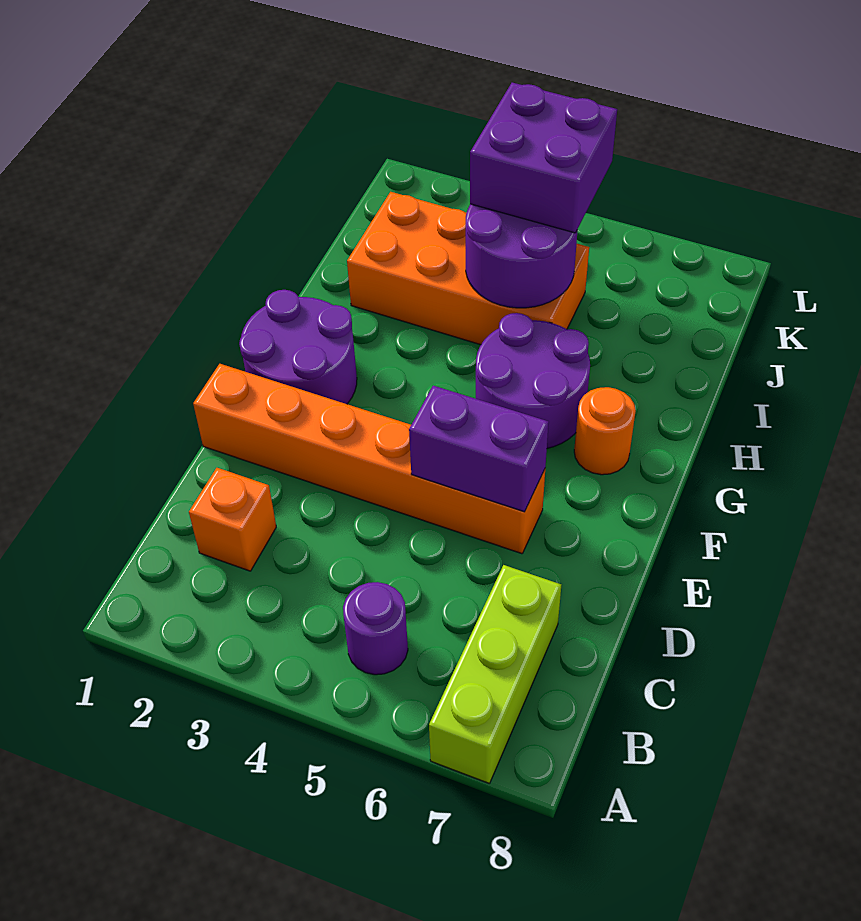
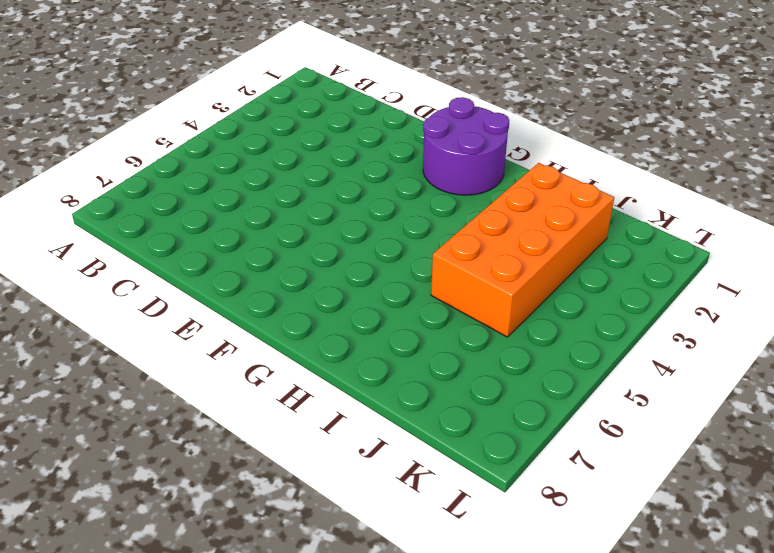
none -> lime brick A7:C7 level 1
none -> purple round brick B5 level 1

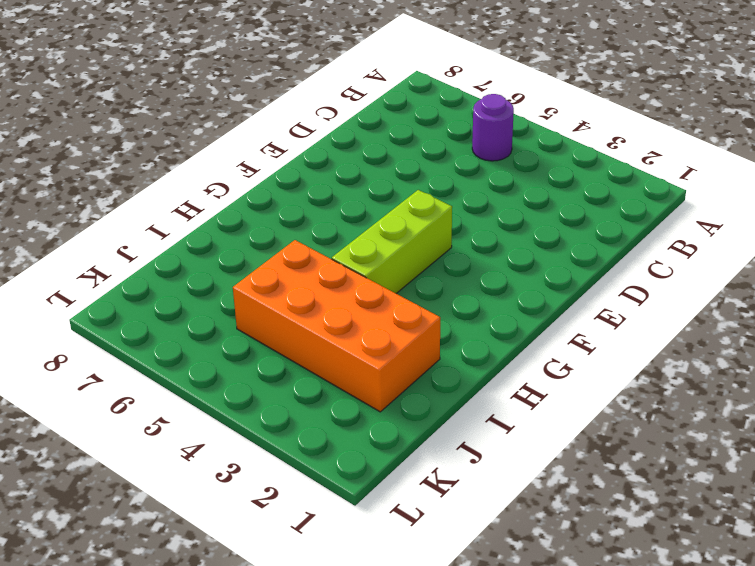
lime brick F4:H4 level 1 -> lime brick A7:C7 level 1
none -> orange brick C2 level 1
none -> orange brick E1:E6 level 1

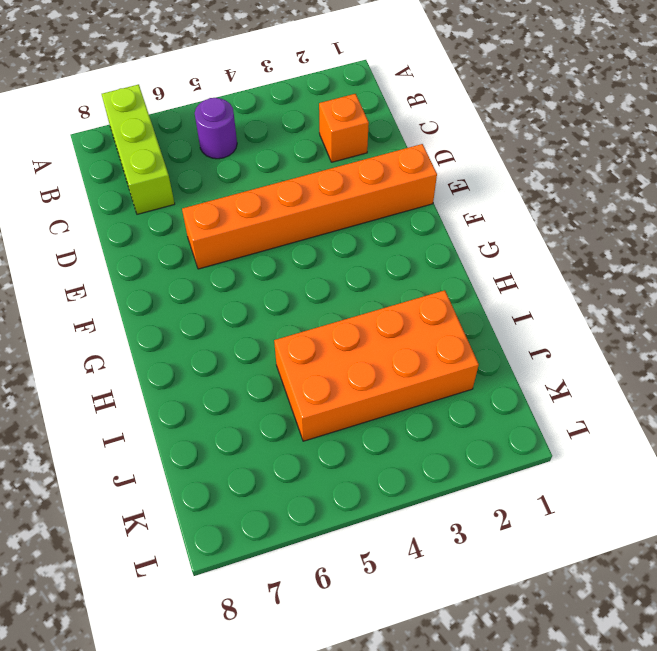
none -> purple round brick F1:G2 level 1
none -> purple round brick G5:H6 level 1

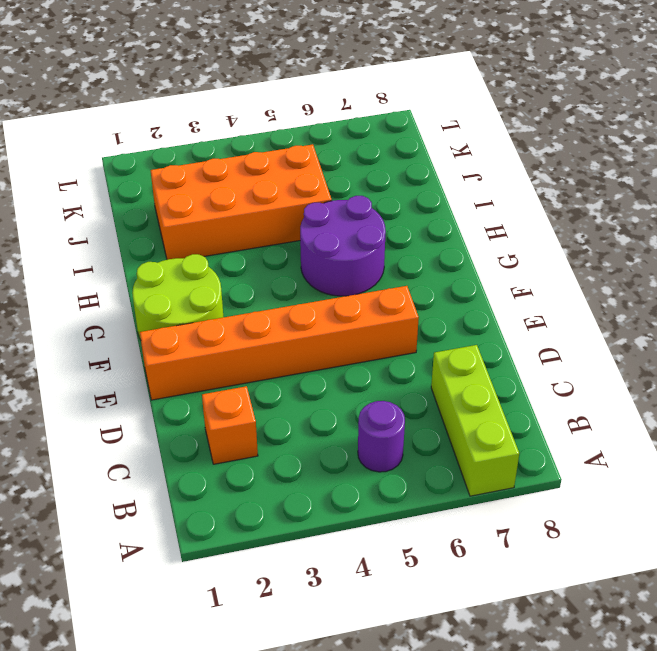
lime round brick F1:G2 level 1 -> purple round brick F1:G2 level 1
none -> orange round brick G7 level 1
none -> purple brick E5:E6 level 2

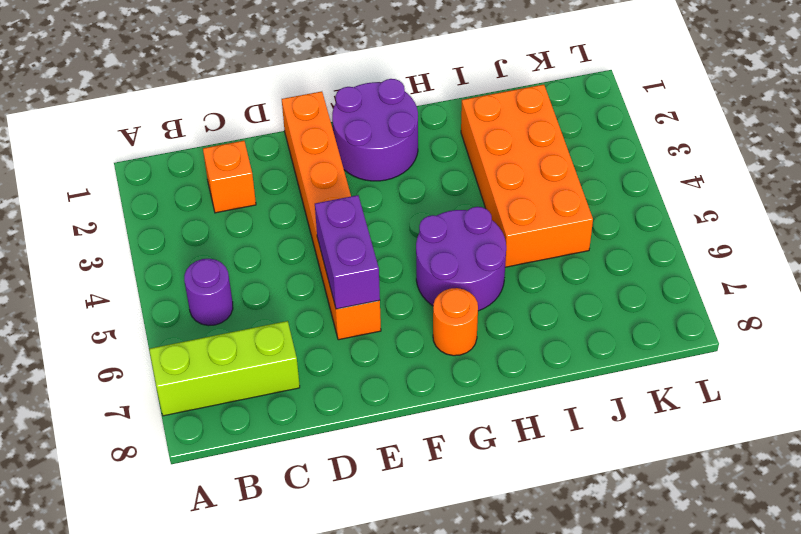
none -> purple round brick I4:J5 level 2
none -> purple brick J4:K5 level 3

